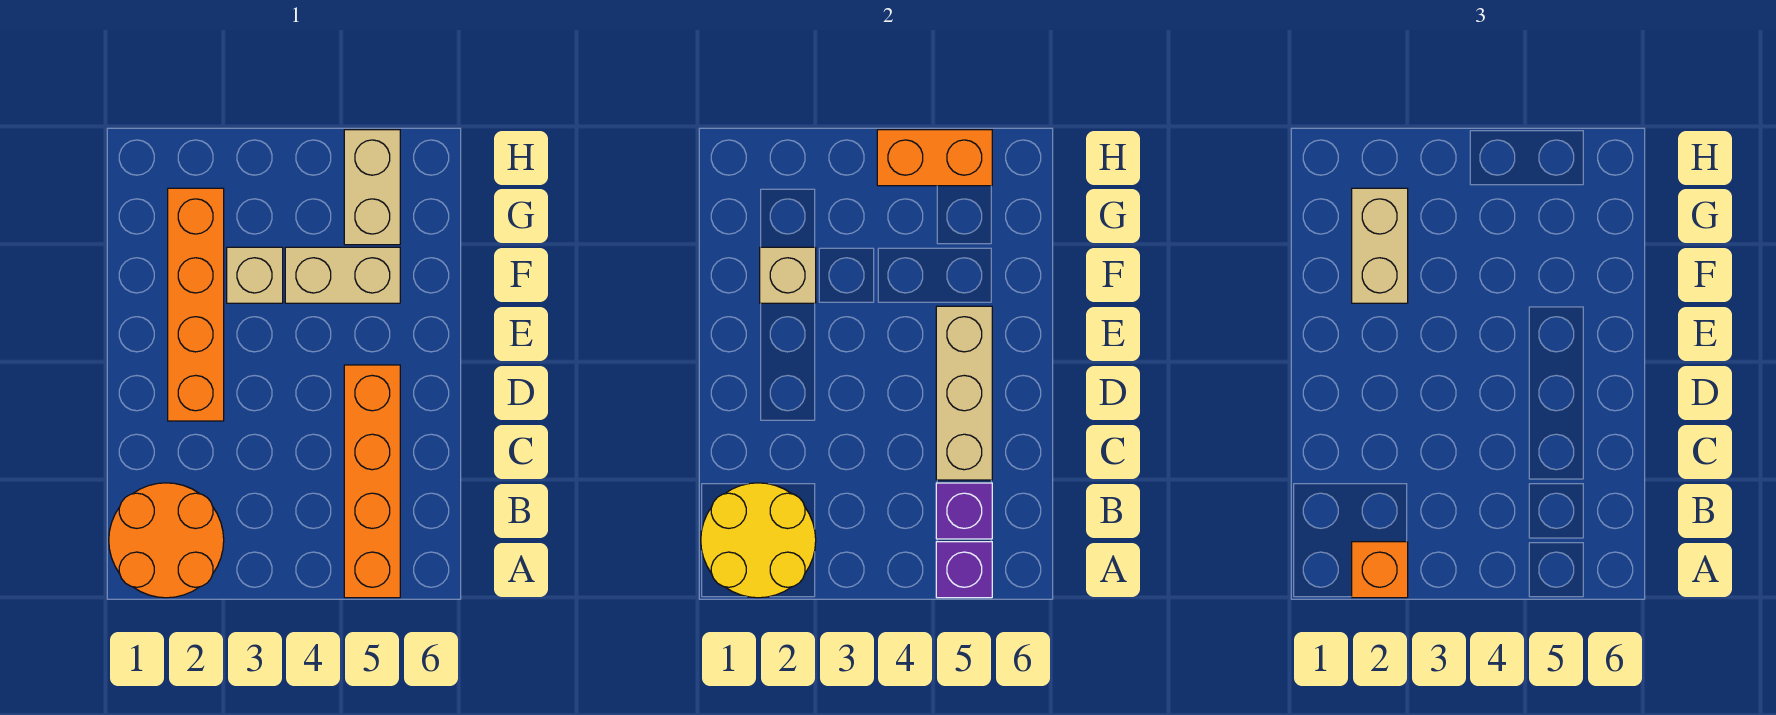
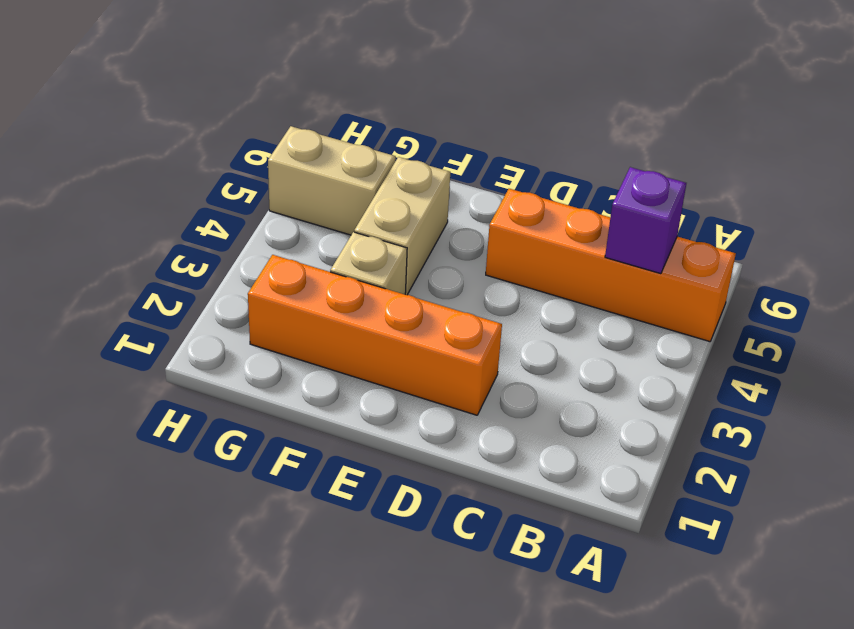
none -> orange round brick A1:B2 level 1
none -> yellow round brick A1:B2 level 2
none -> purple brick A5 level 2

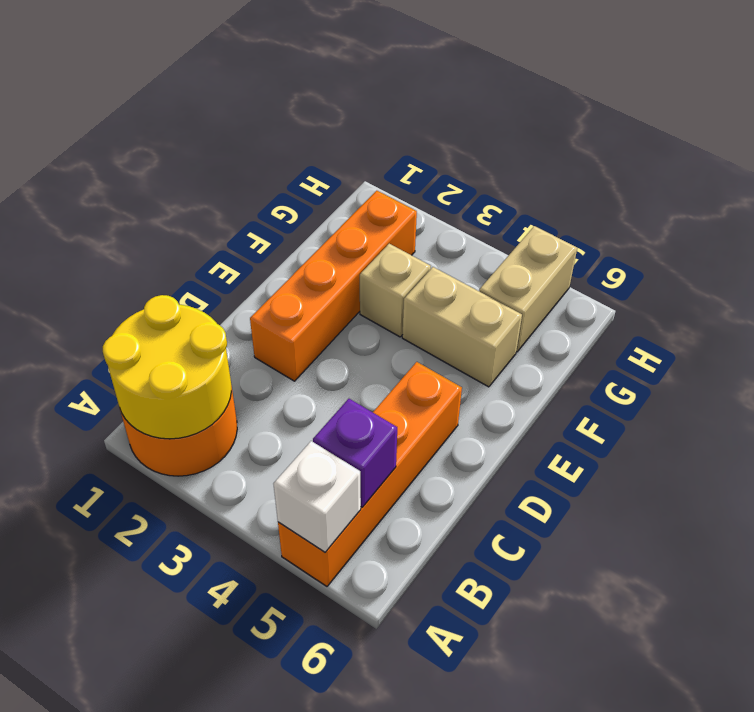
white brick A5 level 2 -> purple brick A5 level 2
none -> tan brick C5:E5 level 2
none -> tan brick F2 level 2
none -> orange brick H4:H5 level 2

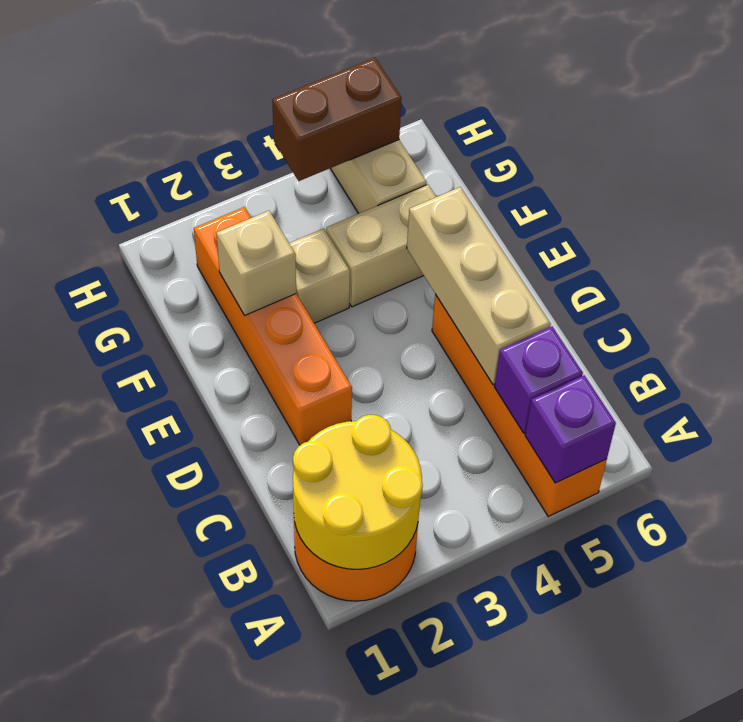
brown brick H4:H5 level 2 -> orange brick H4:H5 level 2
none -> orange brick A2 level 3
none -> tan brick F2:G2 level 3

